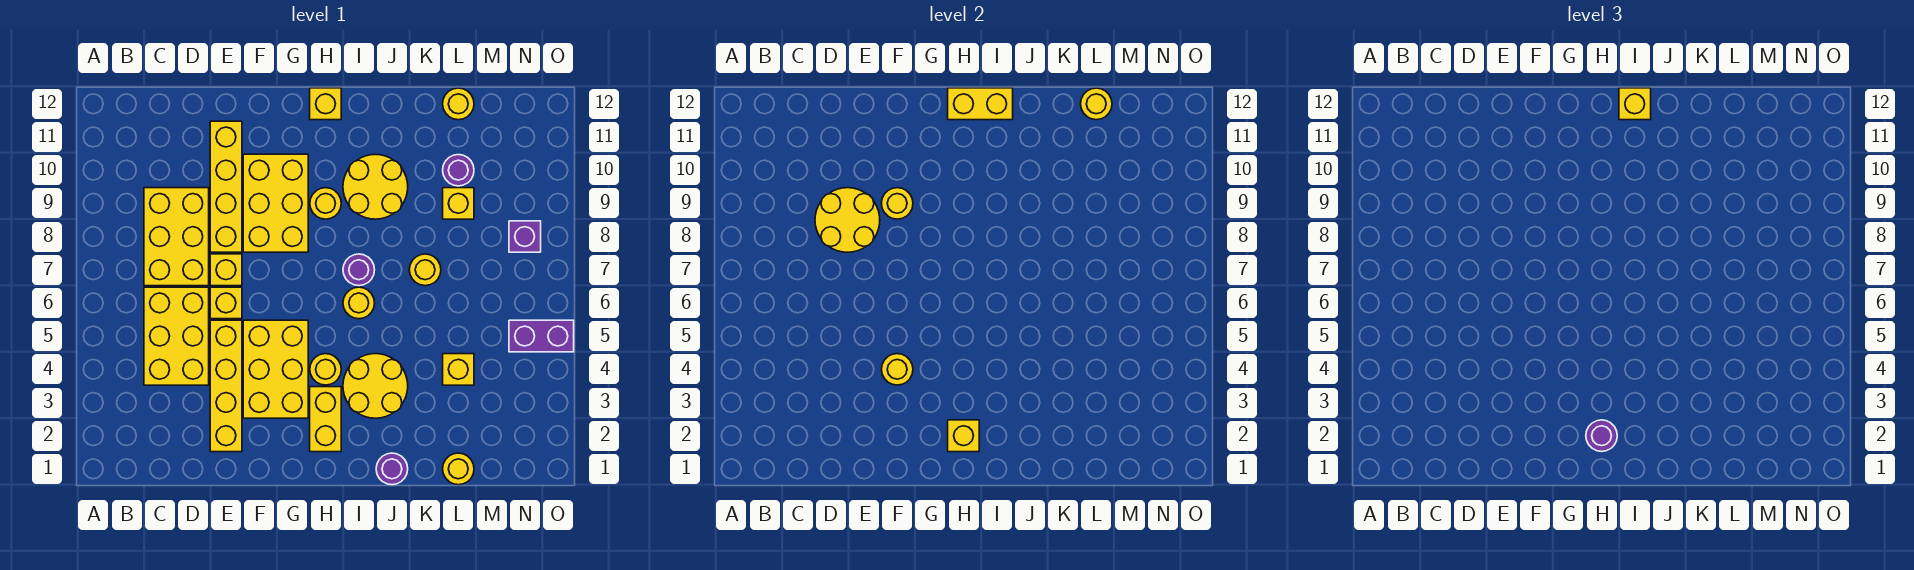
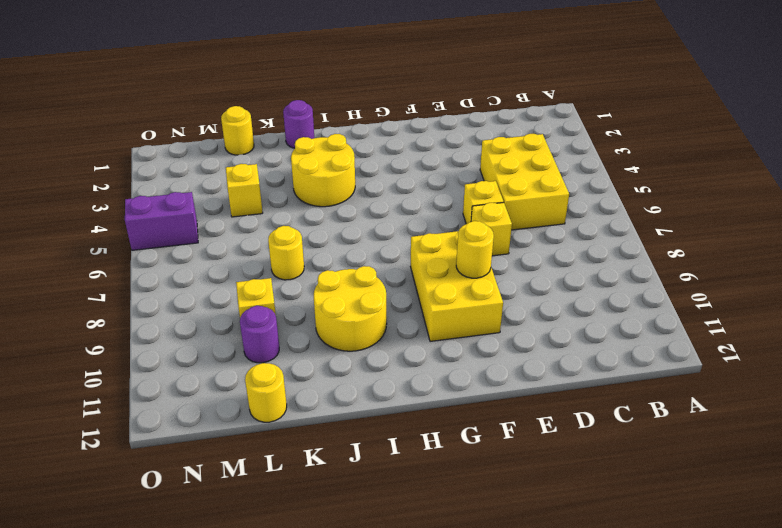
none -> yellow brick C7:D9 level 1
none -> yellow brick E2:E5 level 1
none -> yellow brick E8:E11 level 1
none -> yellow brick F3:G5 level 1

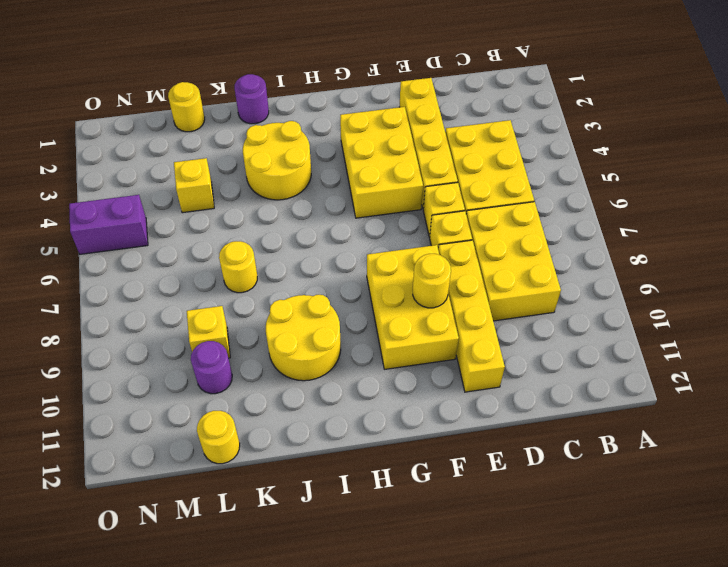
none -> yellow brick H2:H3 level 1
none -> yellow round brick H4 level 1
none -> yellow round brick H9 level 1
none -> yellow brick H12 level 1

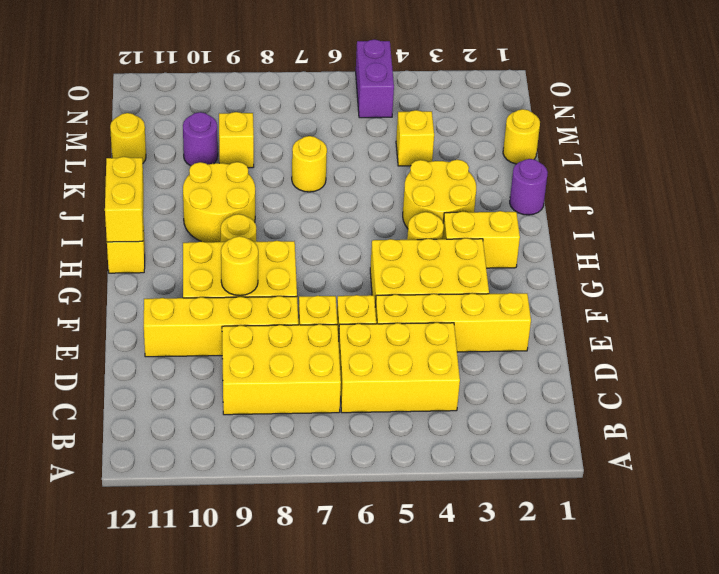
none -> yellow round brick I6 level 1
none -> purple round brick I7 level 1
none -> purple brick N8 level 1
none -> yellow round brick D8:E9 level 2

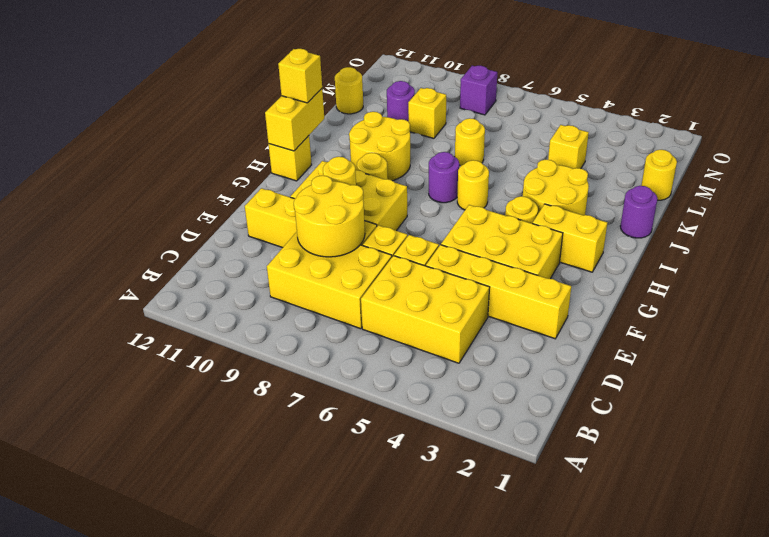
none -> purple brick N5:O5 level 1
none -> yellow round brick F4 level 2
none -> yellow brick H2 level 2
none -> yellow round brick L12 level 2

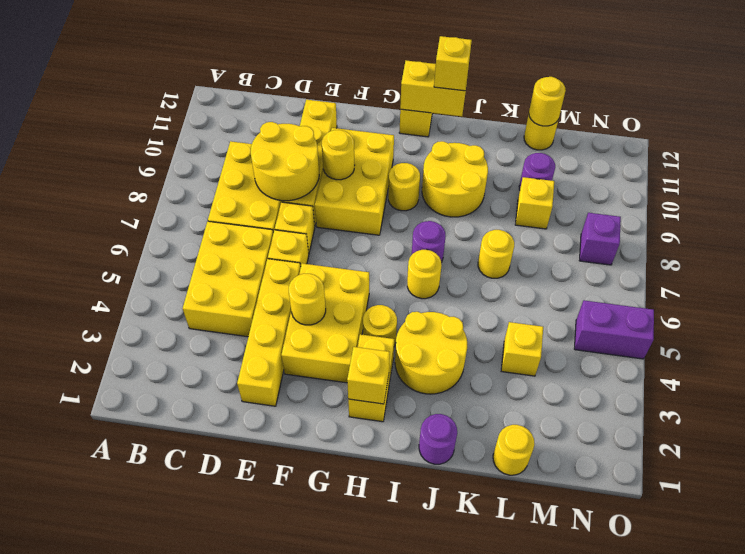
none -> purple round brick H2 level 3

